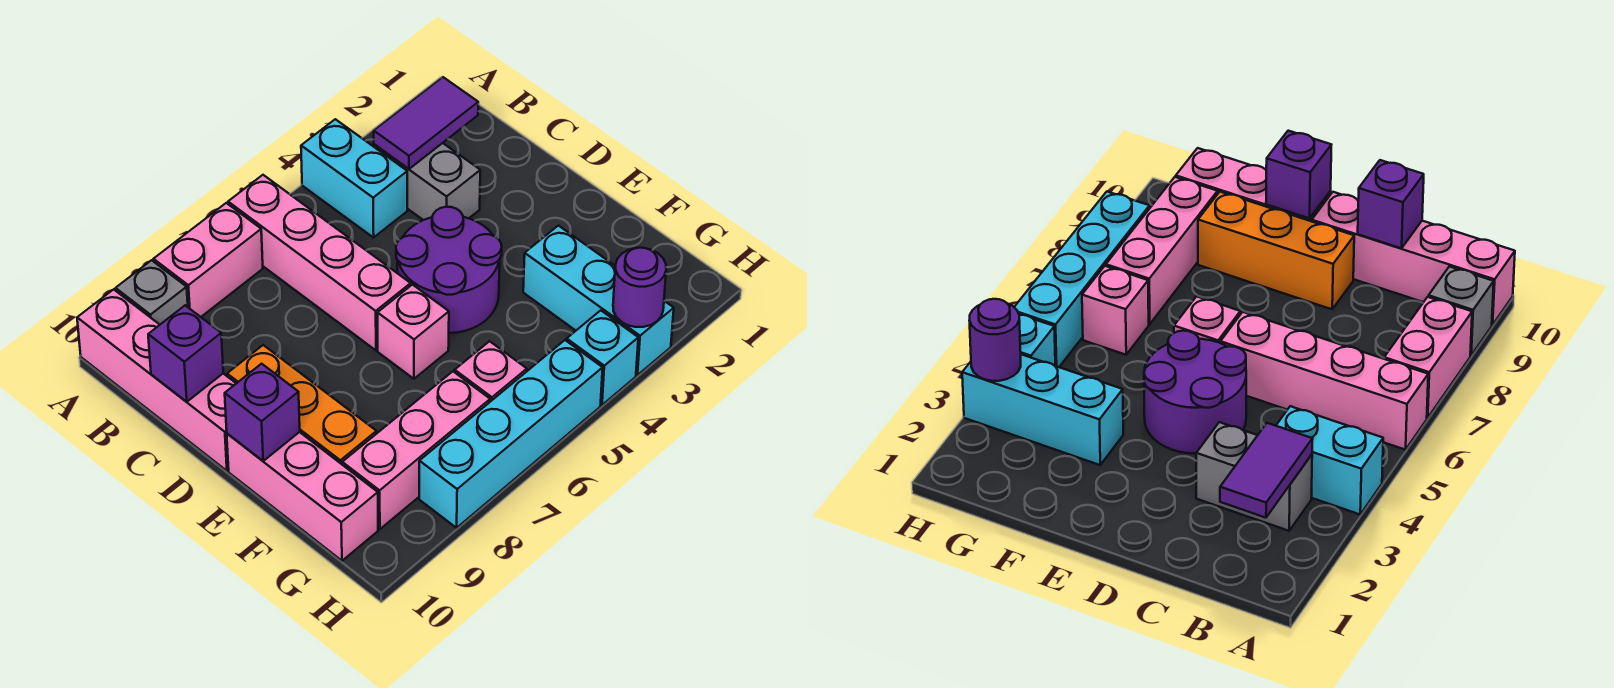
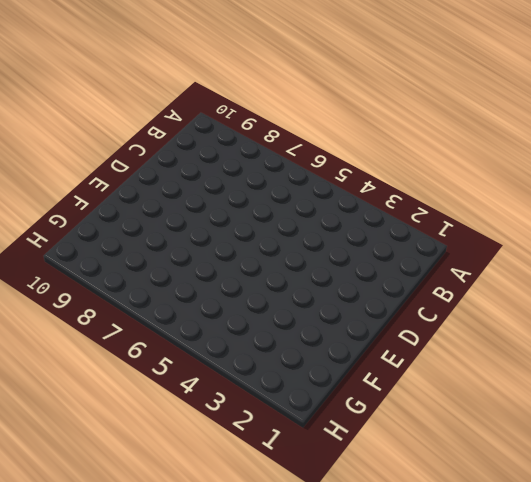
none -> cyan brick A4:B4 level 1
none -> pink brick A6:D6 level 1
none -> pink brick A7:A8 level 1

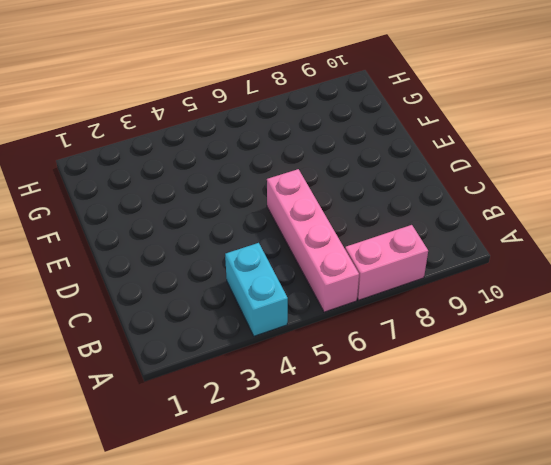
none -> grey brick A9 level 1
none -> pink brick A10:D10 level 1
none -> grey brick B3:C3 level 1

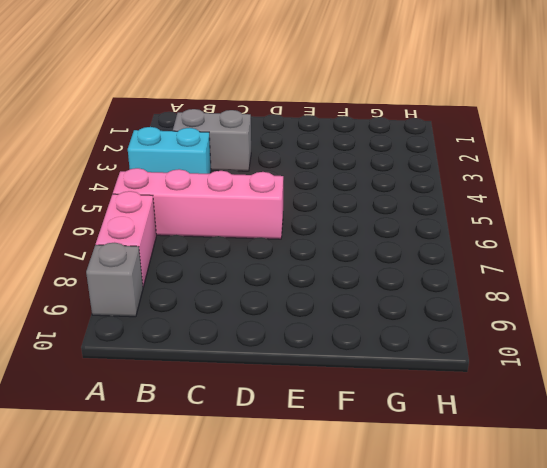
none -> pink brick A10:D10 level 1
none -> purple round brick D4:E5 level 1
none -> orange brick D9:F9 level 1

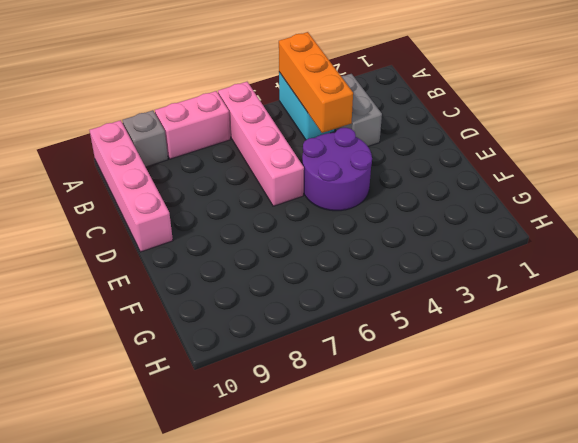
orange brick A4:C4 level 2 -> orange brick D9:F9 level 1
none -> pink brick E6 level 1
none -> pink brick E10:G10 level 1
none -> cyan brick F3:H3 level 1

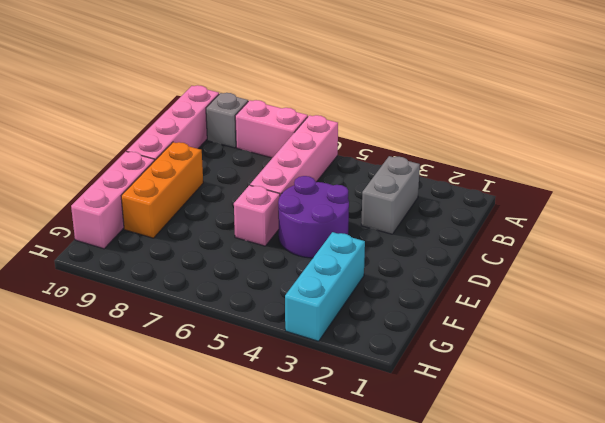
none -> cyan brick A4:B4 level 1
none -> pink brick G6 level 1
none -> pink brick G7:G9 level 1

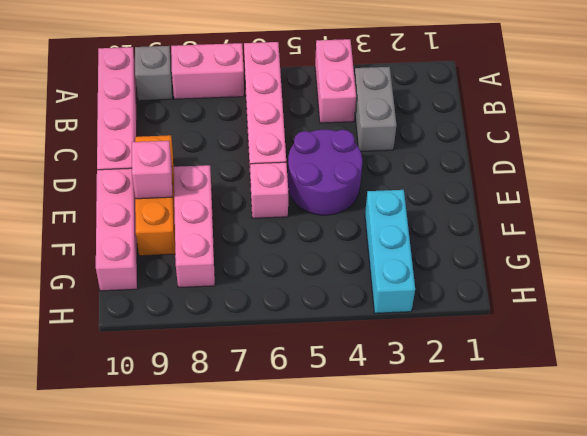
pink brick A4:B4 level 1 -> cyan brick A4:B4 level 1
pink brick E8:G8 level 1 -> pink brick G7:G9 level 1
pink brick E9 level 2 -> pink brick G6 level 1
none -> cyan brick H4 level 1
none -> cyan brick H5:H8 level 1
none -> purple tile B2:B3 level 2

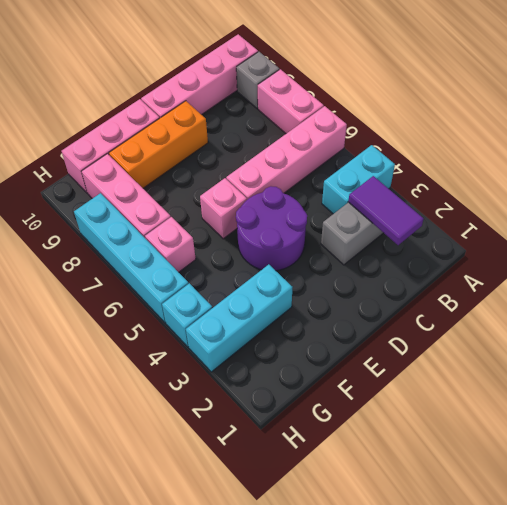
none -> purple brick C10 level 2
none -> purple brick E10 level 2
none -> purple round brick H3 level 2

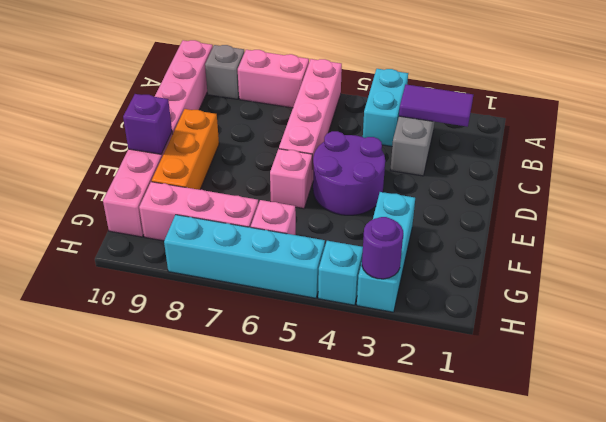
none -> purple brick C10 level 2

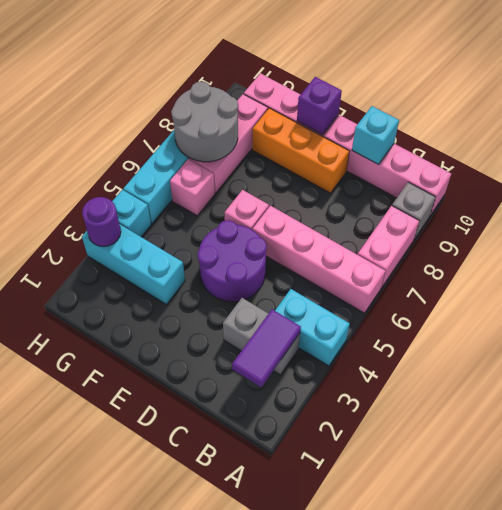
cyan brick C10 level 2 -> purple brick C10 level 2
grey round brick G7:H8 level 2 -> none

